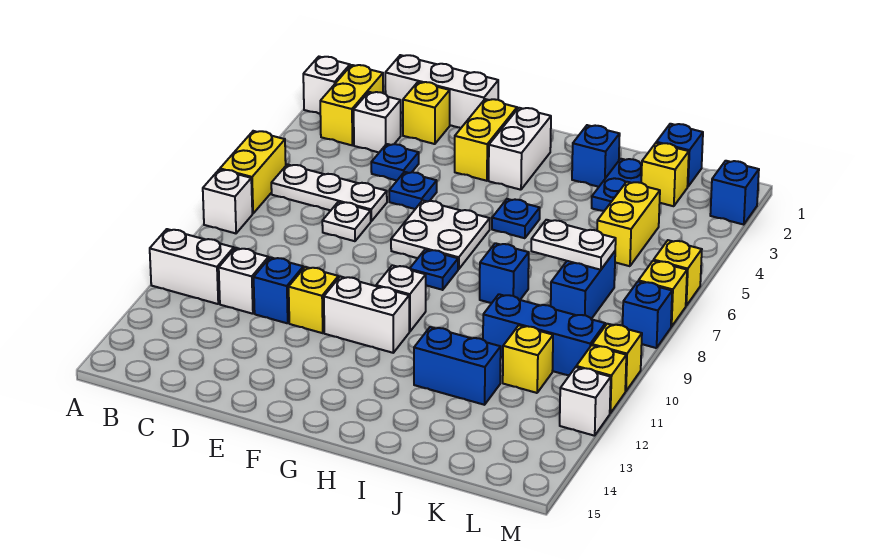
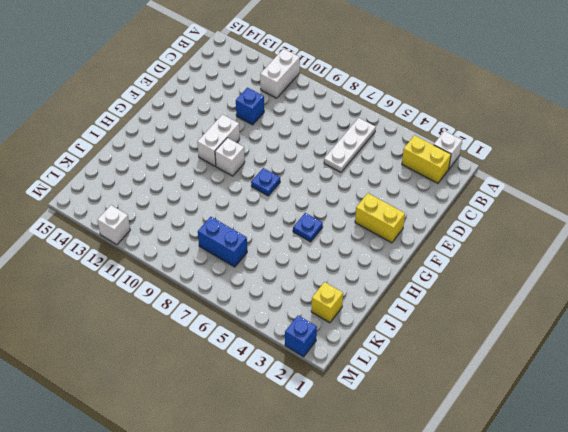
none -> yellow brick A6:A7 level 1
none -> white brick A8 level 1
none -> white brick C1:E1 level 1
none -> white brick C3 level 1

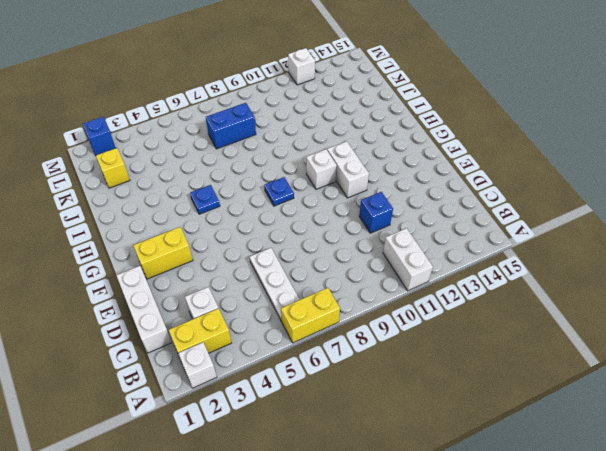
none -> white brick A8 level 1
none -> white brick C11 level 1
none -> yellow brick D2 level 1
none -> blue plate D4 level 1

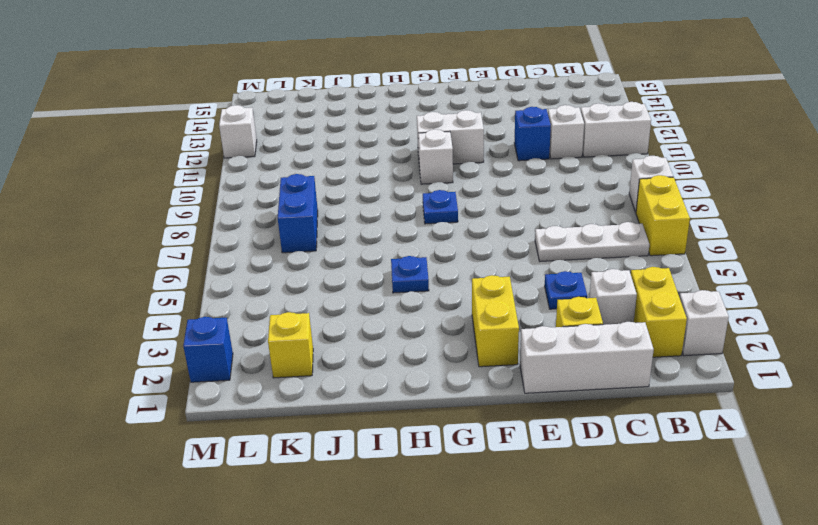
none -> white plate D7 level 1
none -> blue plate E5 level 1
none -> yellow brick E11 level 1
none -> white plate F6:G7 level 1

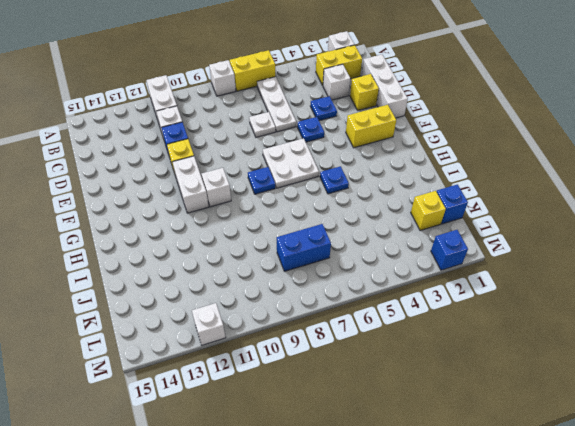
none -> white brick G2:G3 level 1
none -> blue brick I2 level 1
none -> blue brick I8 level 1
none -> blue brick I12:J12 level 1

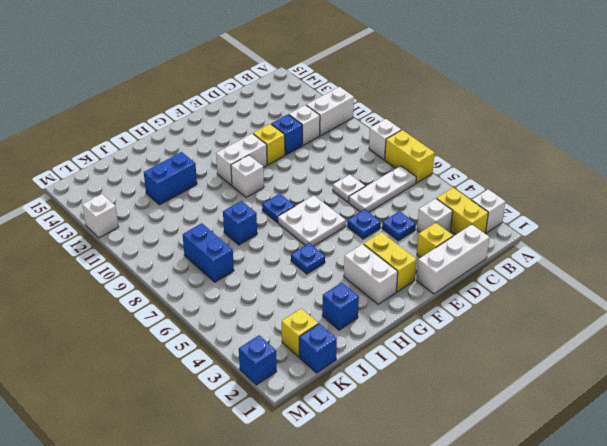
none -> blue plate J2:J3 level 1
none -> blue brick J10:L10 level 1
none -> yellow brick K4:K5 level 1
none -> yellow brick K11 level 1

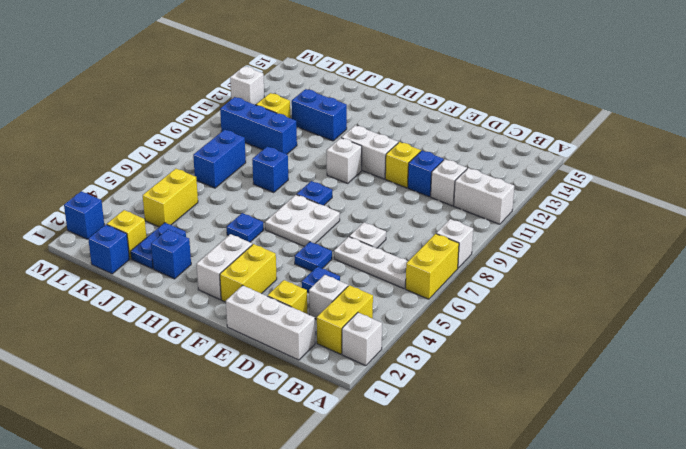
none -> yellow brick M6 level 1
none -> yellow brick M7 level 1
none -> blue brick M8 level 1
none -> yellow brick M10 level 1

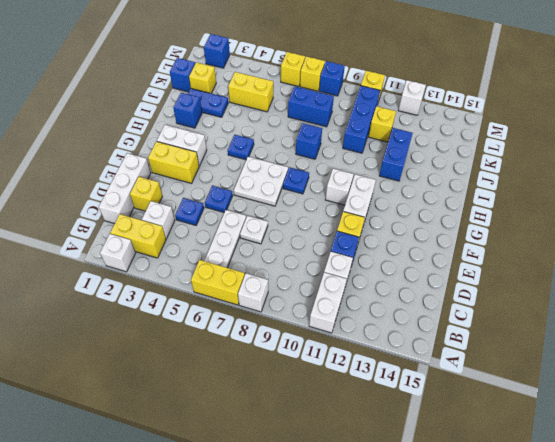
none -> yellow brick M11 level 1
none -> white plate J7:K7 level 2

